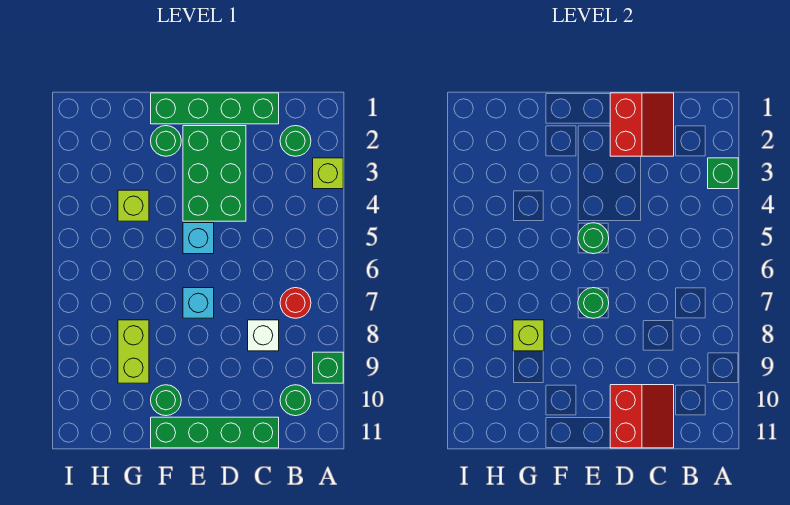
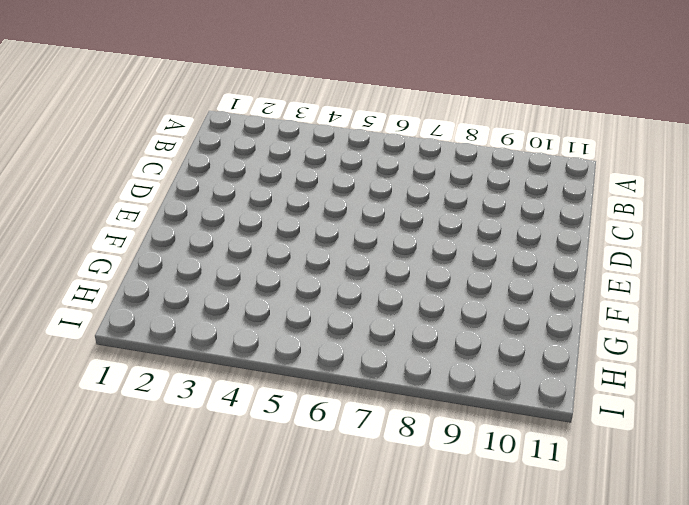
none -> lime brick A3 level 1
none -> green brick A9 level 1
none -> green round brick B2 level 1

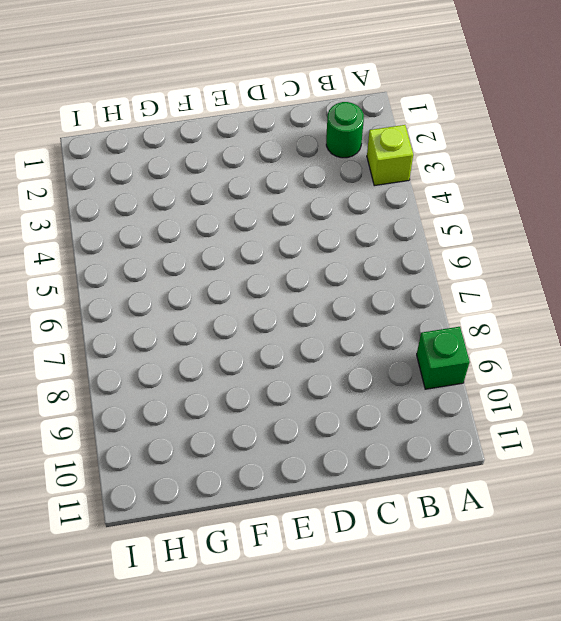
none -> red round brick B7 level 1
none -> green round brick B10 level 1
none -> green brick C1:F1 level 1

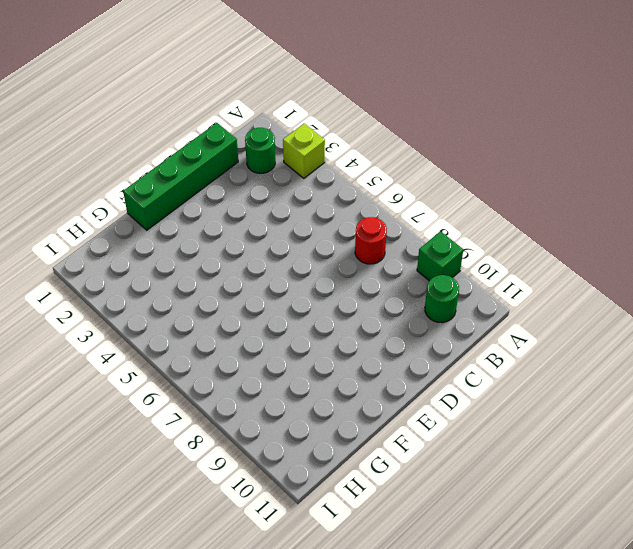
none -> white brick C8 level 1
none -> green brick C11:F11 level 1
none -> green brick D2:E4 level 1

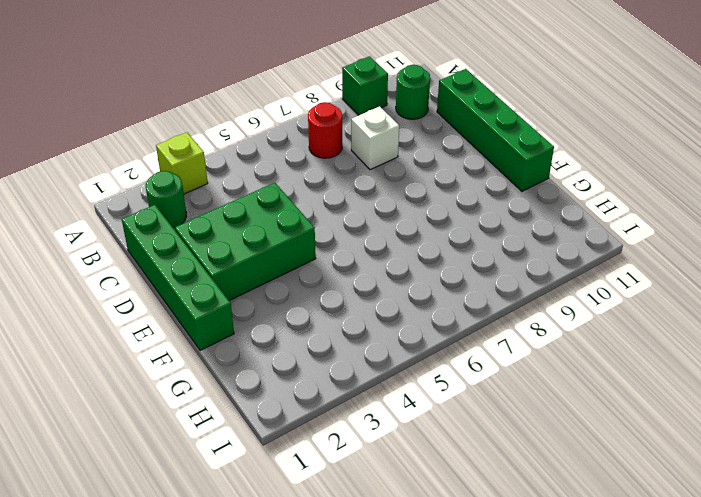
none -> cyan brick E5 level 1
none -> cyan brick E7 level 1
none -> green round brick F2 level 1

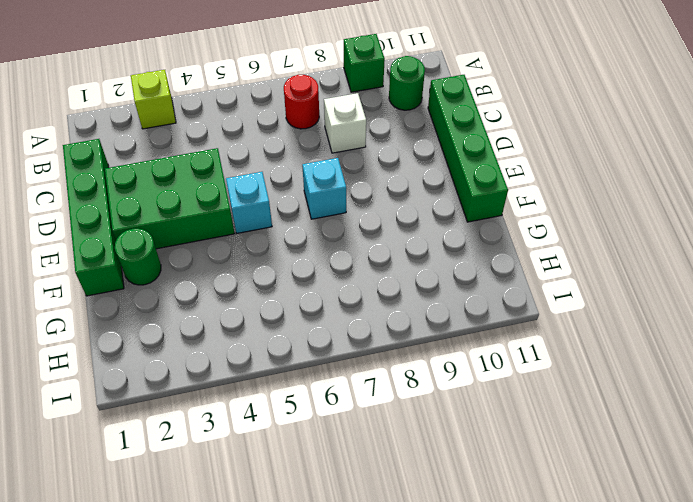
none -> green round brick B2 level 1
none -> green round brick F10 level 1
none -> lime brick G4 level 1

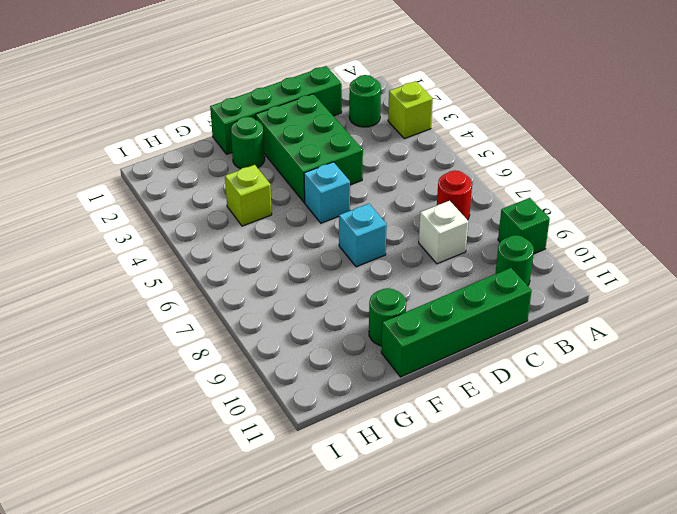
none -> lime brick G8:G9 level 1
none -> green brick A3 level 2
none -> red slope C1:D2 level 2 top D

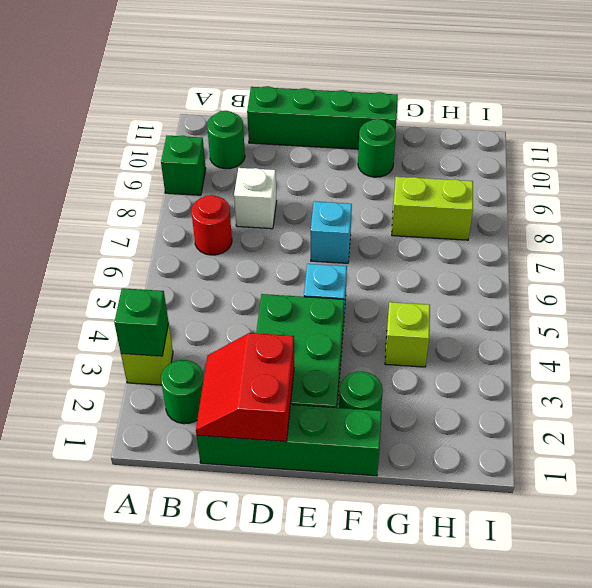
lime brick G8:H8 level 1 -> lime brick G8:G9 level 1
none -> red slope C10:D11 level 2 top D
none -> green round brick E5 level 2
none -> green round brick E7 level 2

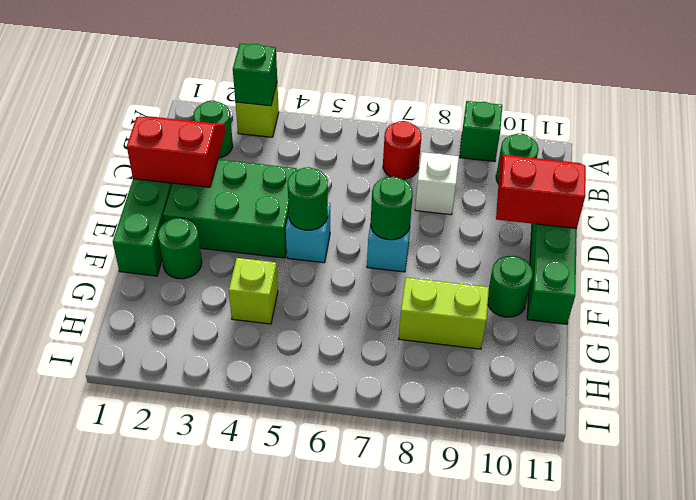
none -> lime brick G8 level 2

